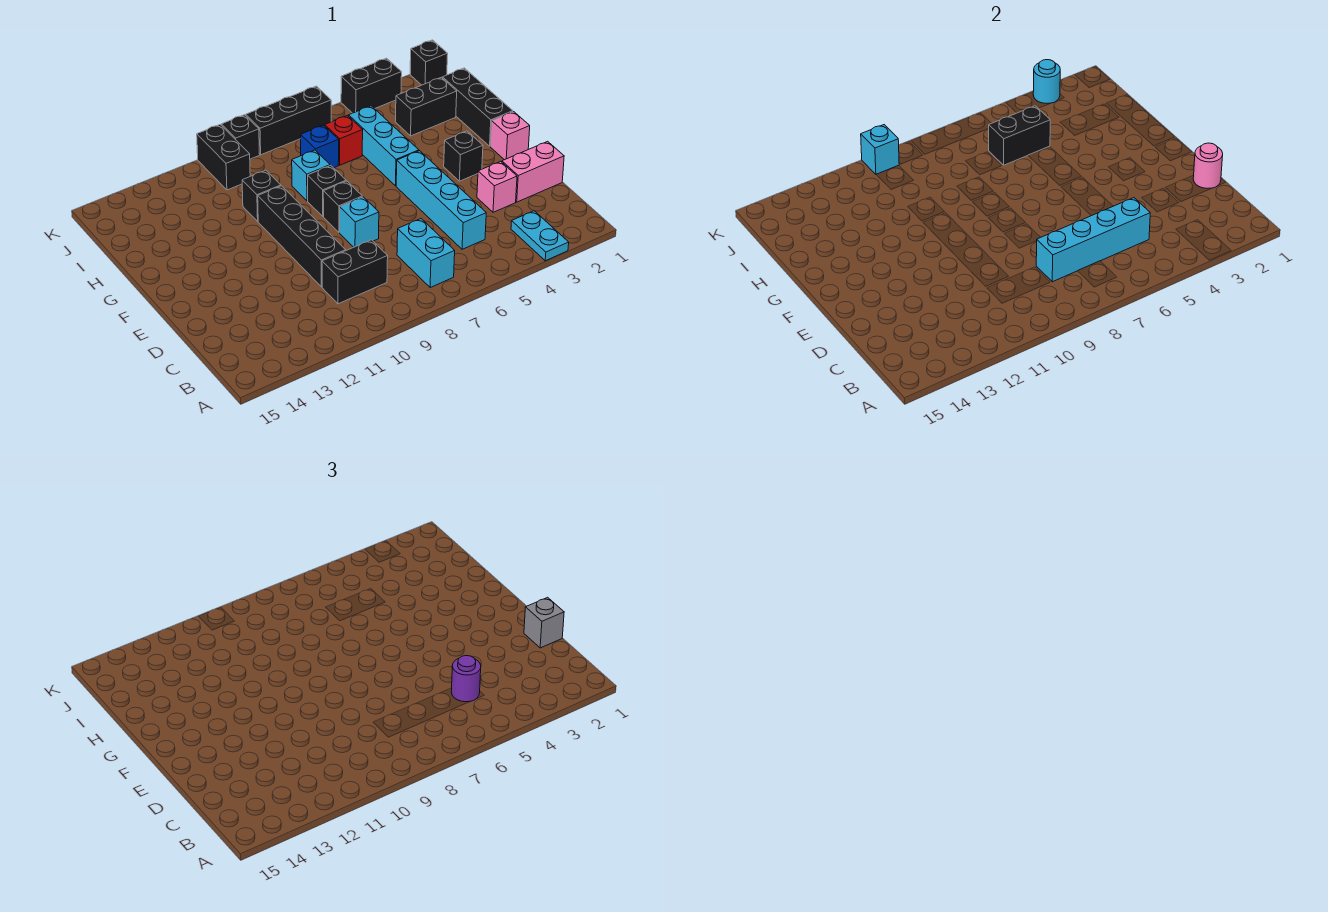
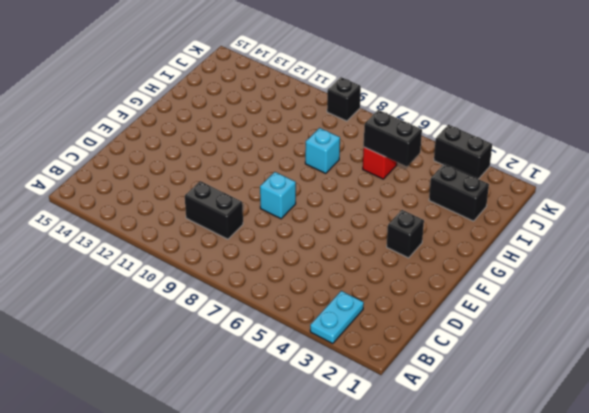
none -> cyan brick B7:C7 level 1
none -> cyan brick C5:F5 level 1
none -> pink brick D1:D2 level 1
none -> pink brick D3 level 1

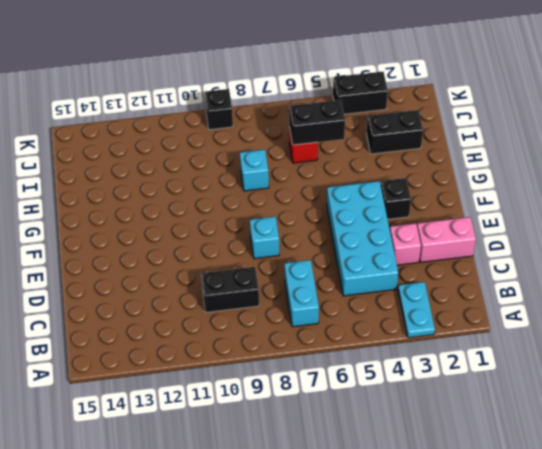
cyan brick C4:F5 level 1 -> cyan brick C5:F5 level 1
none -> black brick D10:G10 level 1
none -> pink brick F1 level 1
none -> black brick F8 level 1
none -> black brick G1:I1 level 1

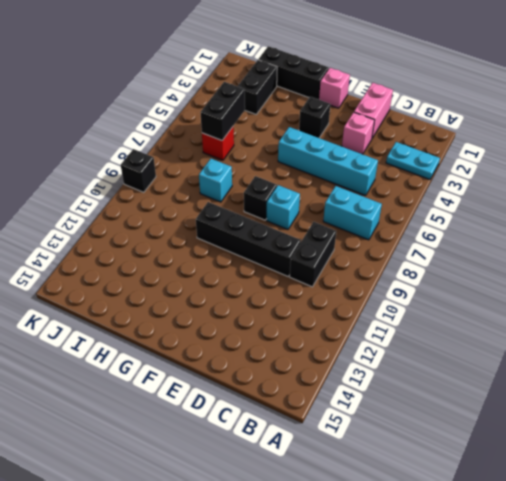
none -> cyan brick G5:I5 level 1
none -> black brick G8 level 1
none -> black brick H10 level 1
none -> blue brick I7 level 1

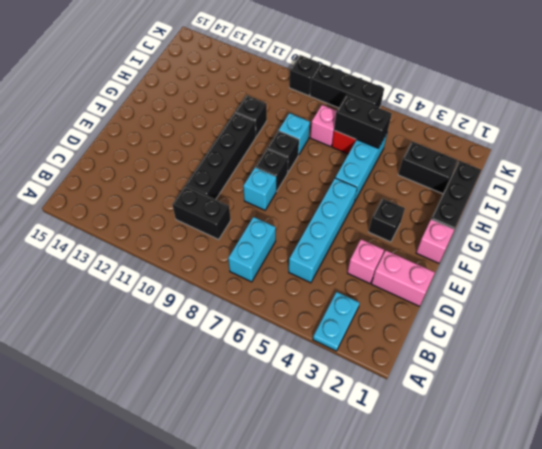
pink brick I7 level 1 -> blue brick I7 level 1
none -> black brick J10:K10 level 1
none -> black brick K1 level 1
none -> black brick K3:K4 level 1
none -> cyan brick C5:C8 level 2

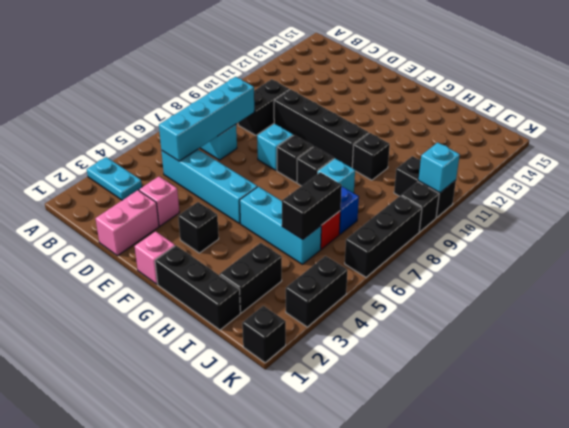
none -> pink round brick D1 level 2
none -> cyan round brick K3 level 2
none -> purple round brick C5 level 3
none -> grey brick D1 level 3

